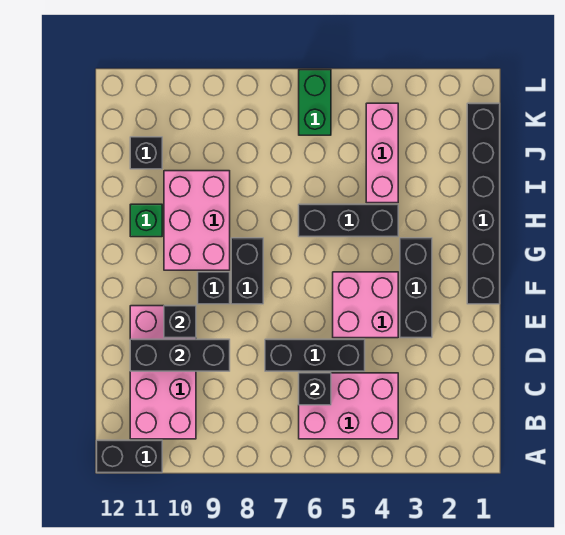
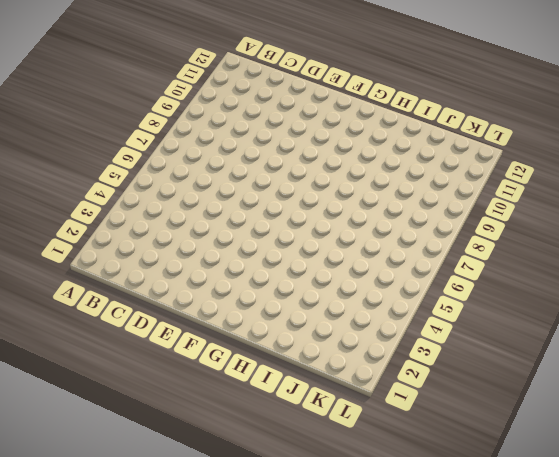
none -> black brick A11:A12 level 1
none -> pink brick B4:C6 level 1
none -> pink brick B10:E11 level 1

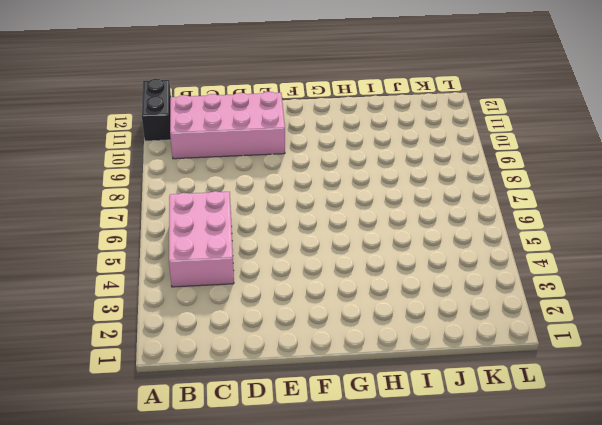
none -> black brick D5:D7 level 1
none -> black brick E3:G3 level 1
none -> pink brick E4:F5 level 1

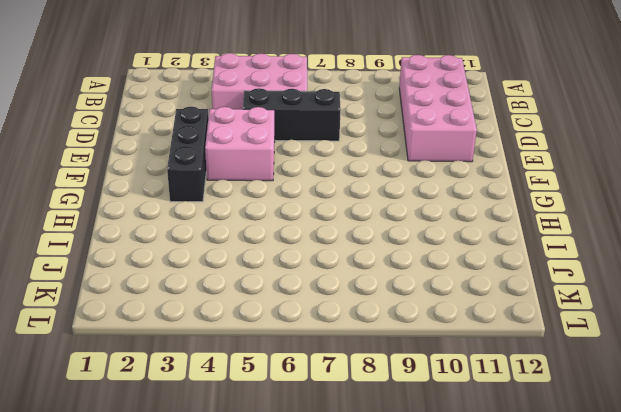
none -> black brick A11:A12 level 1
none -> black brick F1:K1 level 1
none -> black brick F8:G8 level 1

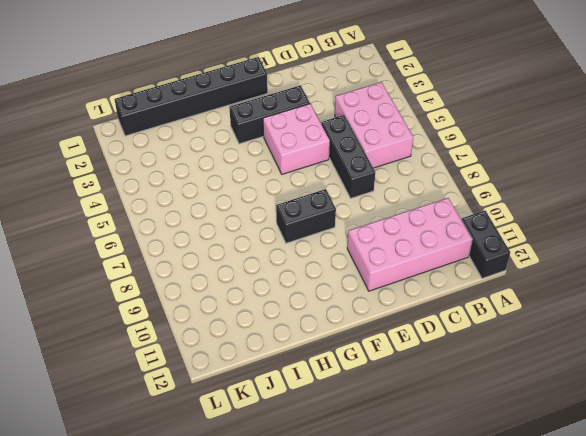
none -> black brick F9 level 1
none -> pink brick G9:I10 level 1
none -> black brick H4:H6 level 1

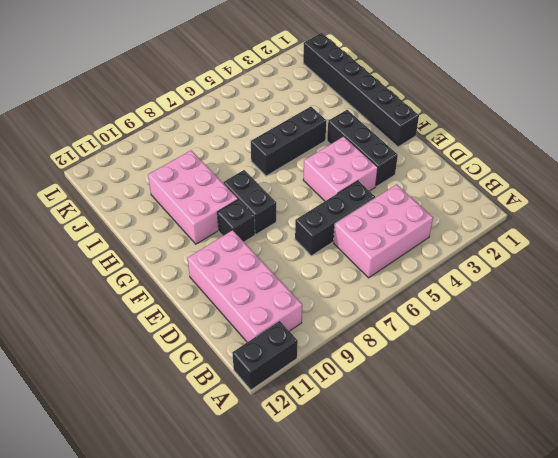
none -> green brick H11 level 1
none -> pink brick I4:K4 level 1
none -> black brick J11 level 1

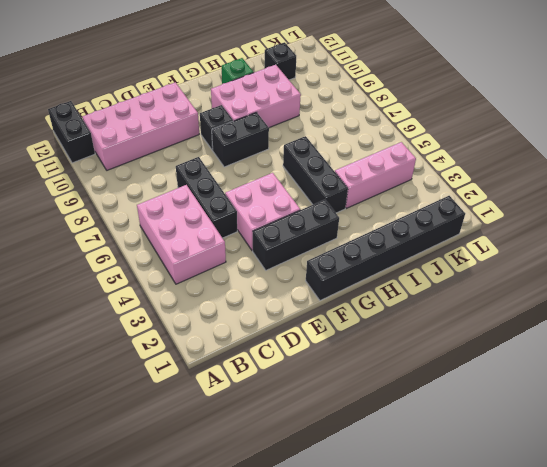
none -> green brick K6:L6 level 1
none -> black brick C6 level 2
none -> black brick D9:D11 level 2

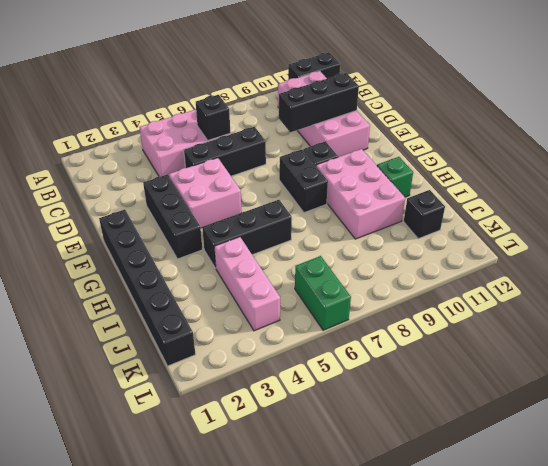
none -> black brick E10 level 2

